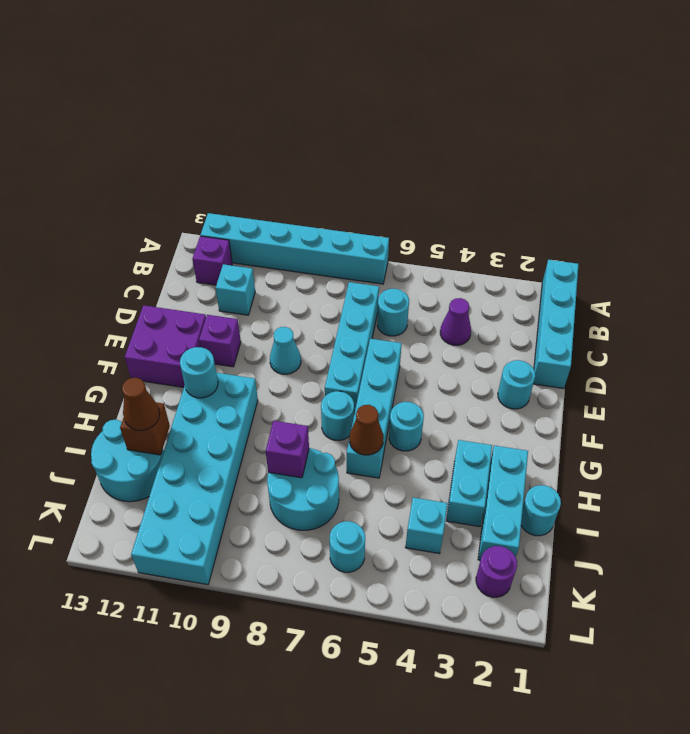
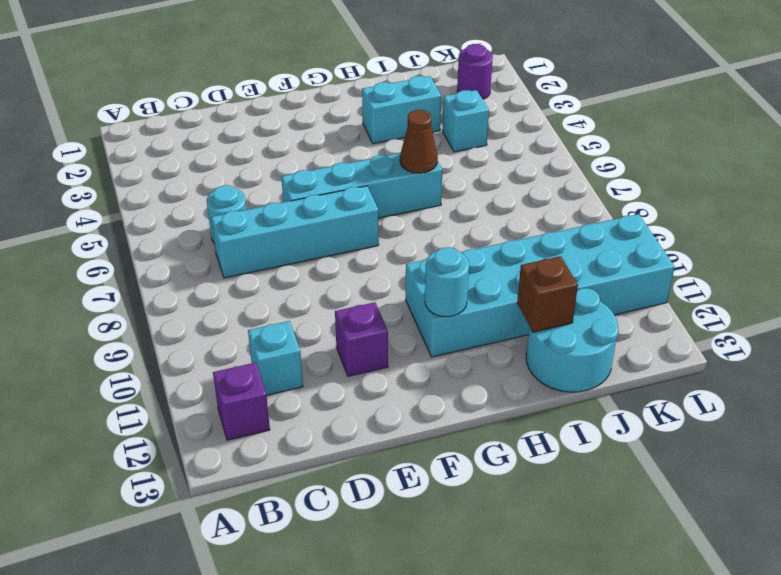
none -> cyan brick A1:D1 level 1
none -> cyan brick A7:A12 level 1
none -> purple cone C4 level 1

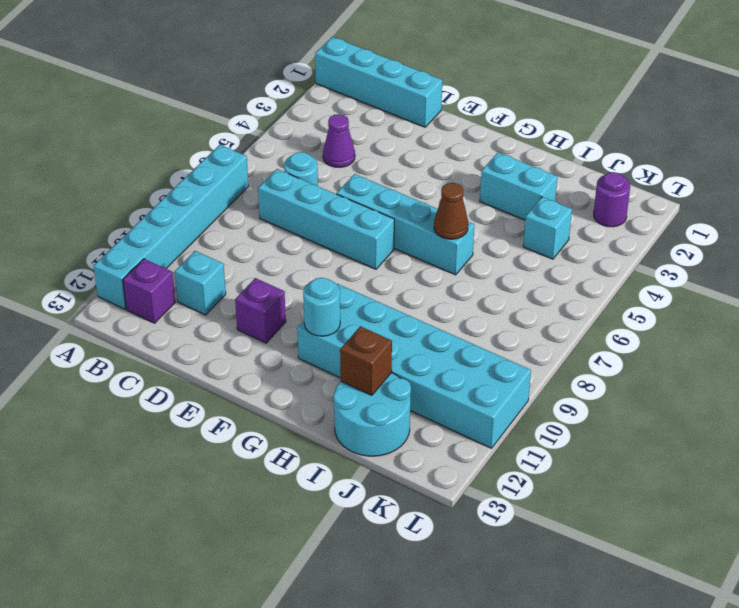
none -> cyan round brick E2 level 1
none -> cyan cone E9 level 1
none -> purple brick E12:F13 level 1

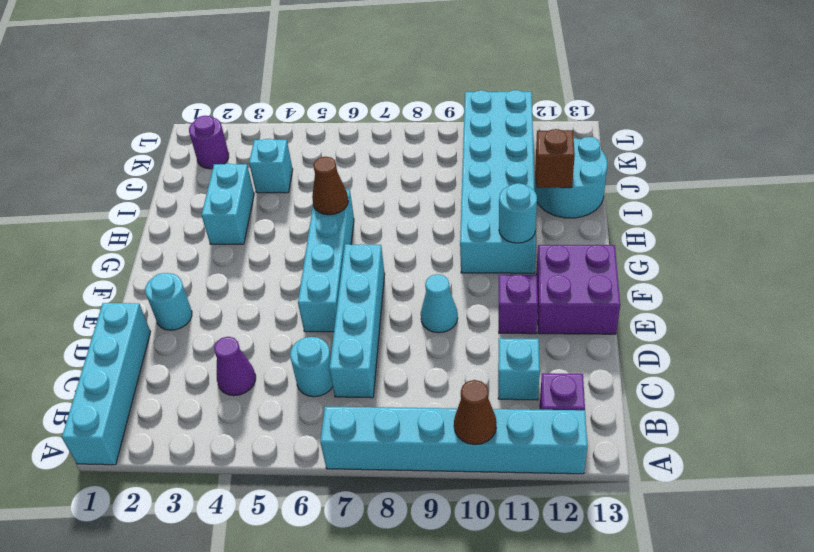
brown cone A10 level 2 -> brown cone I12 level 3
none -> cyan round brick G5 level 1
none -> cyan round brick G7 level 1
none -> cyan brick H2:J2 level 1

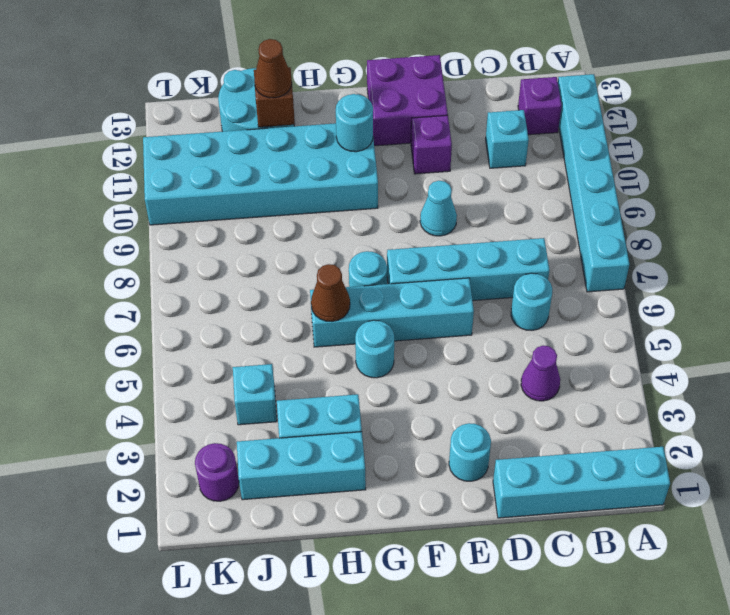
none -> cyan round brick I1 level 1
none -> cyan round brick I7:J8 level 1
none -> cyan round brick K6 level 1

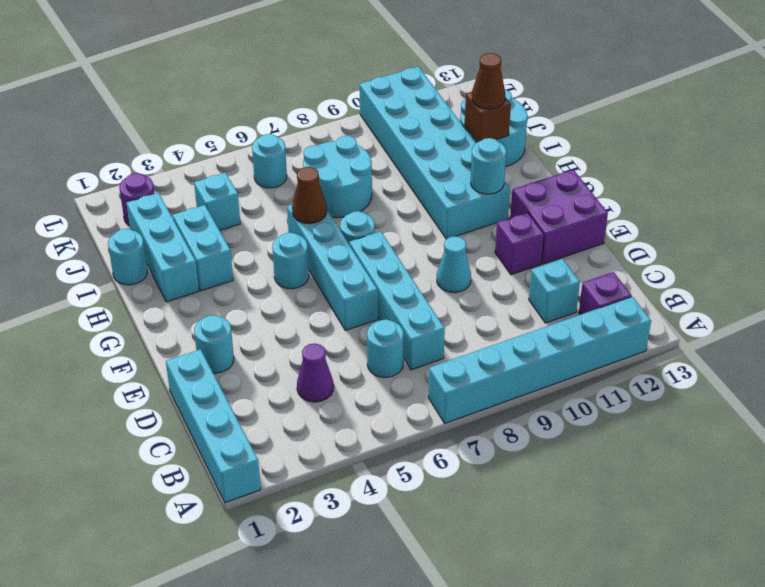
none -> purple brick I8 level 2

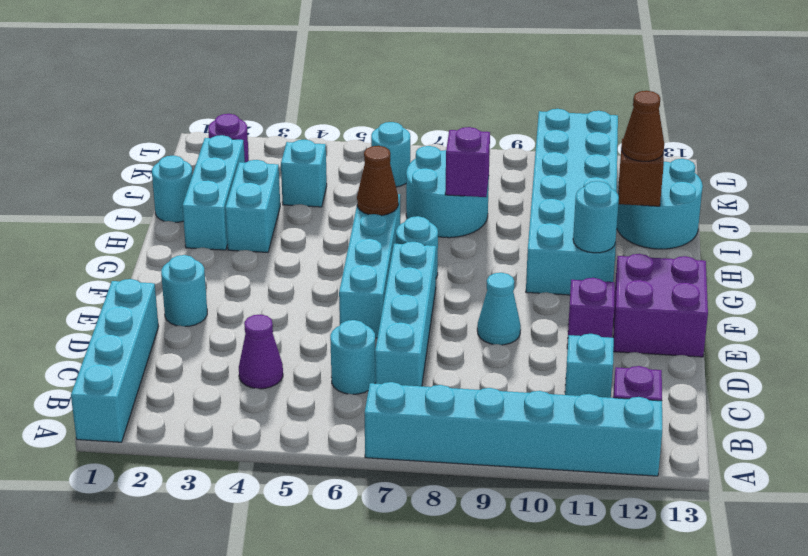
none -> cyan round brick G5 level 1

